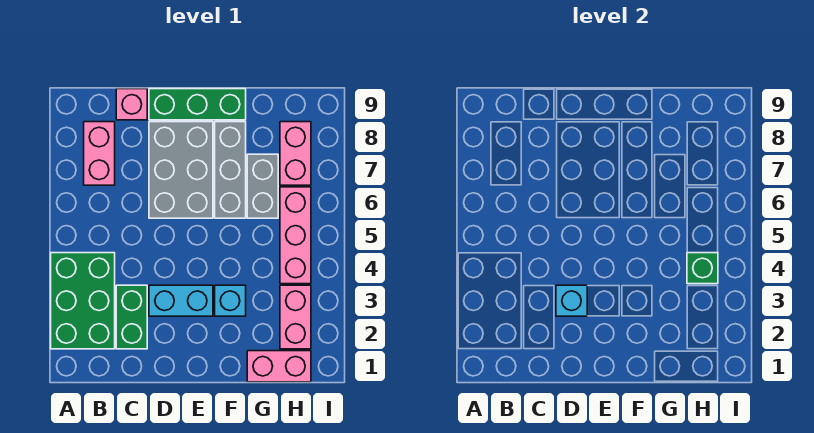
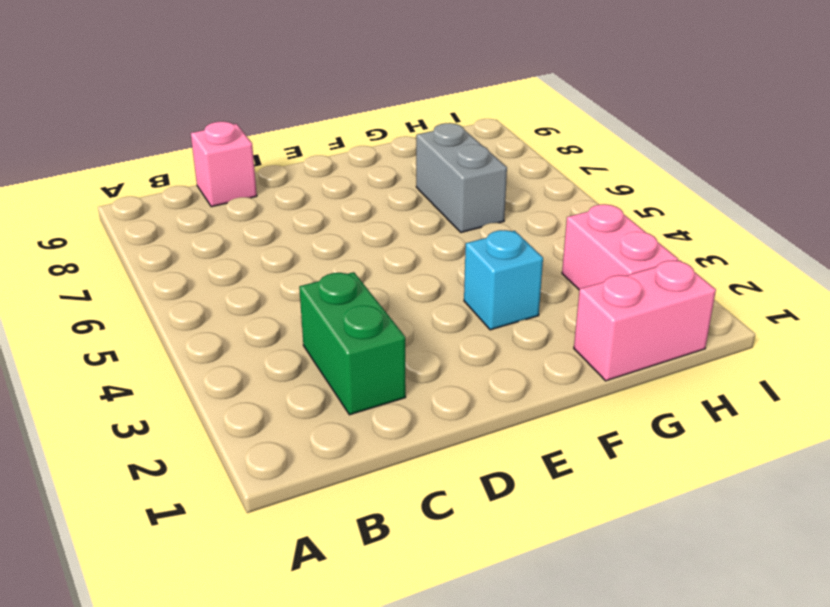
none -> green brick A2:B4 level 1
none -> pink brick B7:B8 level 1
none -> cyan brick D3:E3 level 1

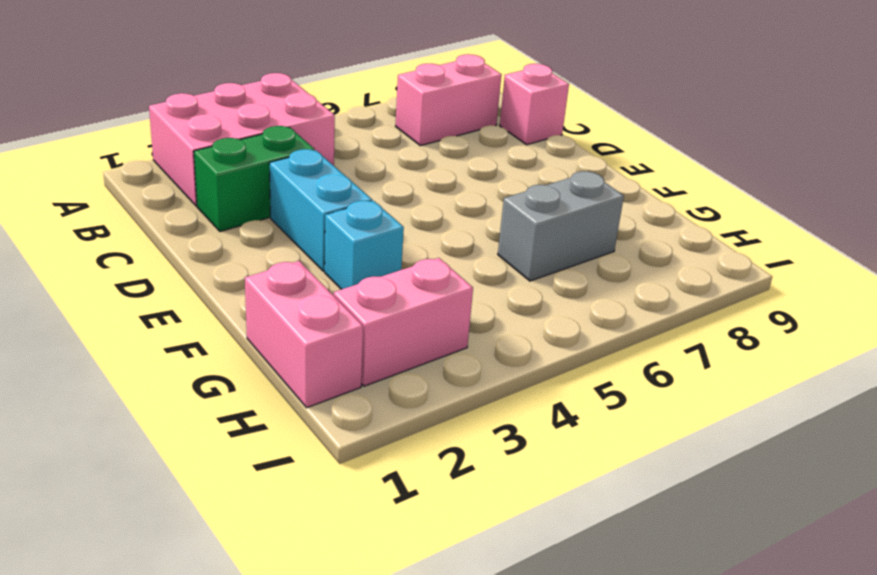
pink brick A2:B4 level 1 -> green brick A2:B4 level 1
none -> grey brick D6:E8 level 1
none -> green brick D9:F9 level 1
none -> grey brick F6:F8 level 1

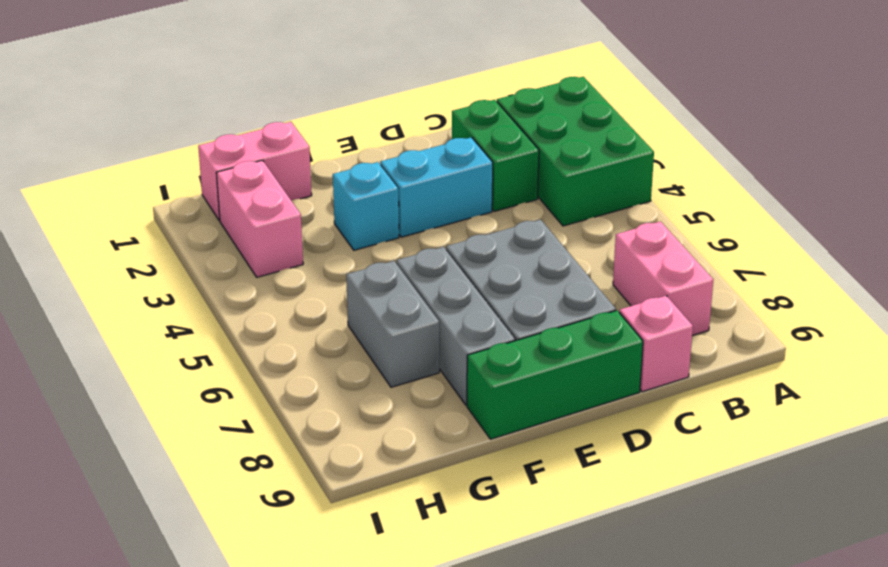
none -> pink brick H4:H6 level 1
none -> pink brick H7:H8 level 1
none -> cyan brick D3 level 2

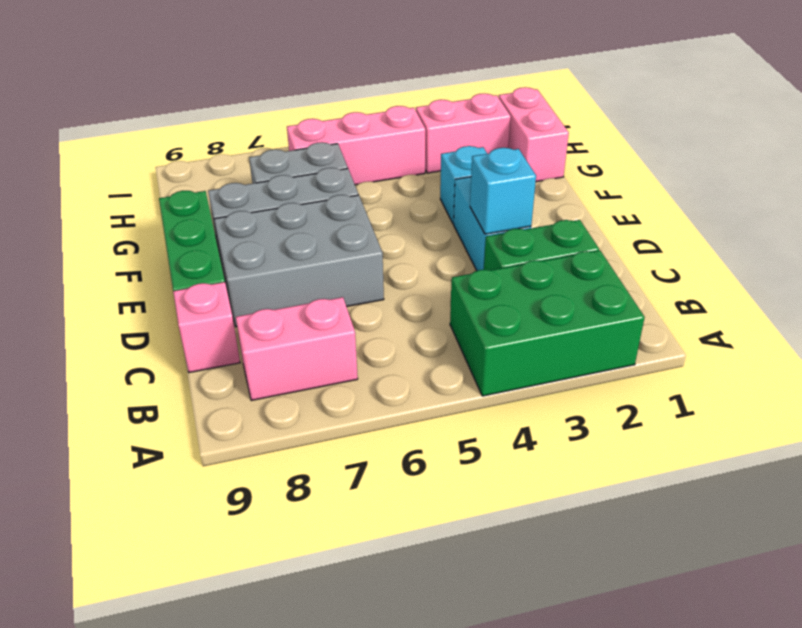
none -> pink brick H7:H8 level 1
none -> green brick H4 level 2

